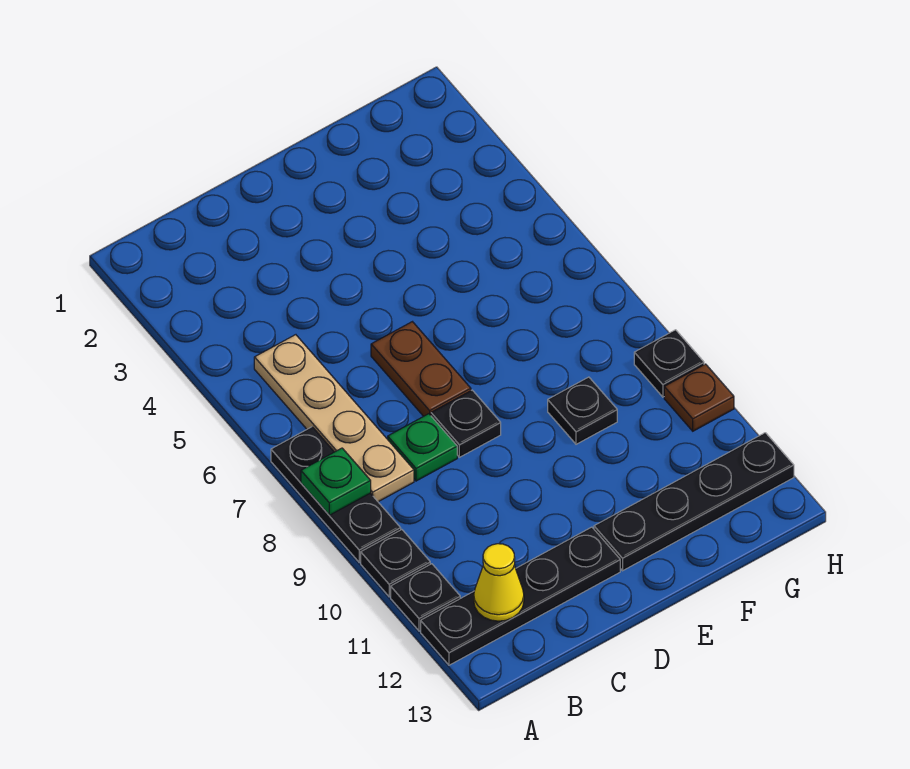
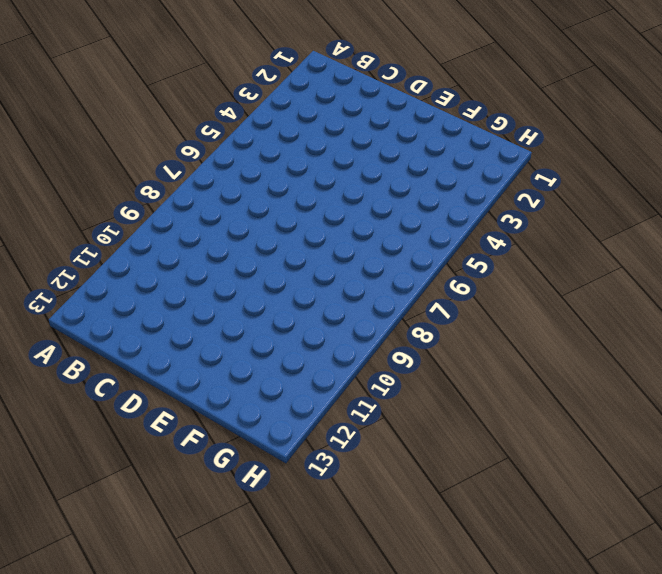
none -> black plate A7:A9 level 1
none -> black plate A10 level 1
none -> black plate A11 level 1

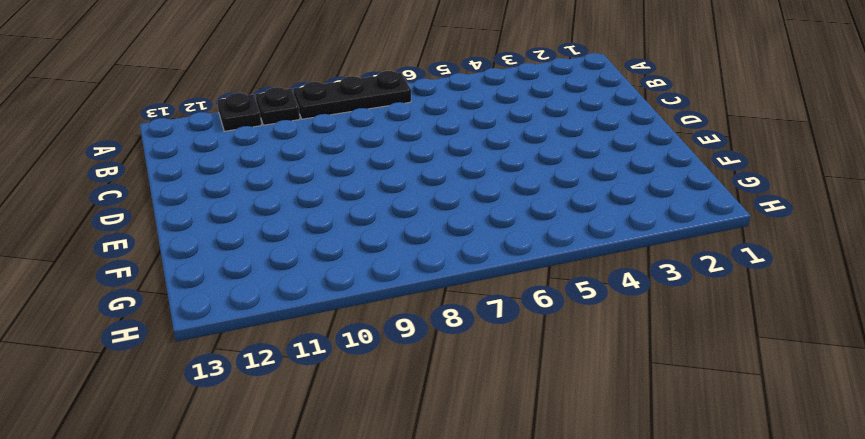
none -> black plate A12:D12 level 1
none -> tan plate B5:B8 level 1
none -> green plate C8 level 1

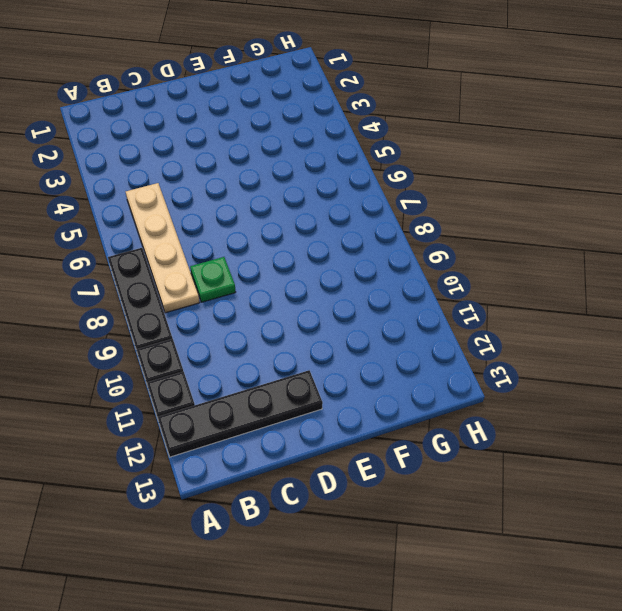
none -> brown plate D6:D7 level 1
none -> black plate D8 level 1
none -> black plate E12:H12 level 1

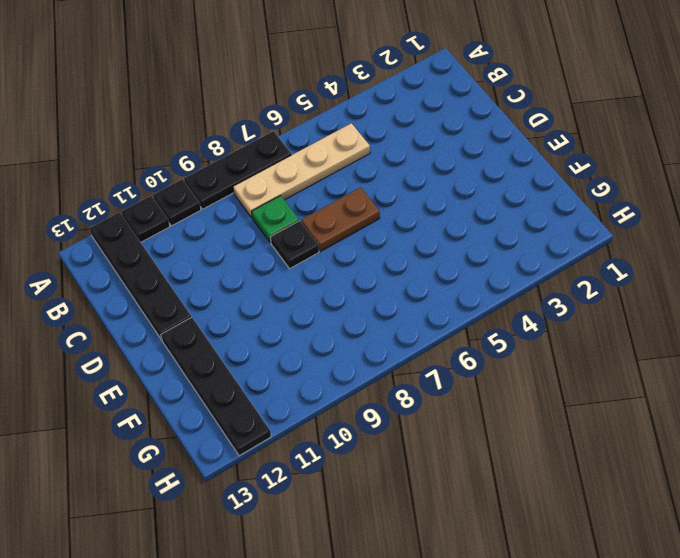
none -> black plate F9 level 1
none -> black plate H9 level 1
none -> brown plate H10 level 1

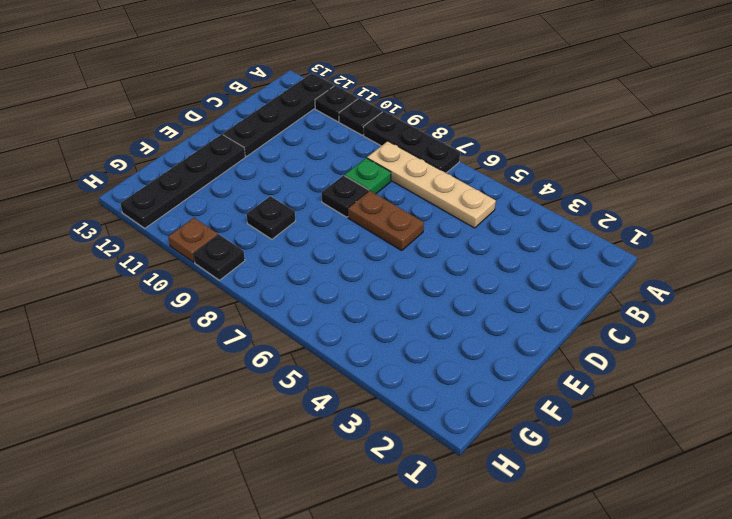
none -> green plate A8 level 2
none -> yellow cone B12 level 2

